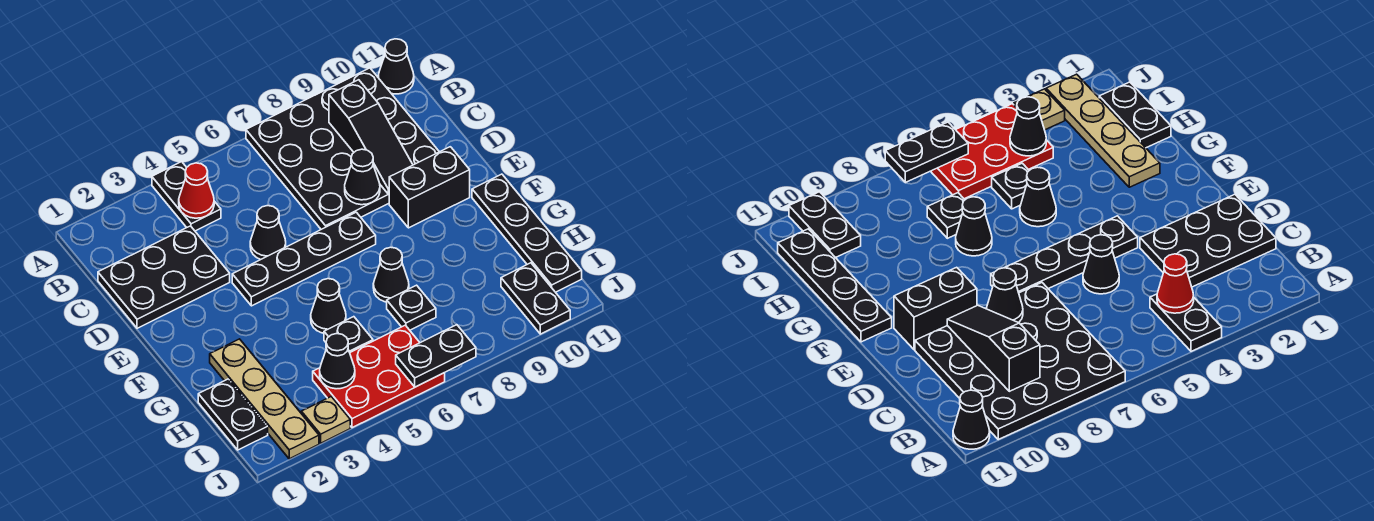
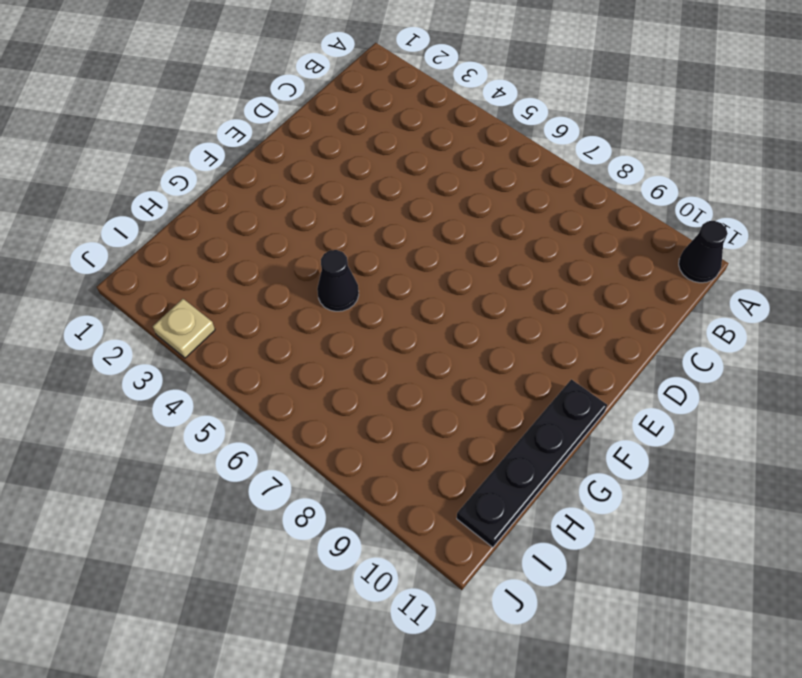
none -> black plate A4:B4 level 1
none -> black plate A7:D10 level 1
none -> black plate C1:D3 level 1

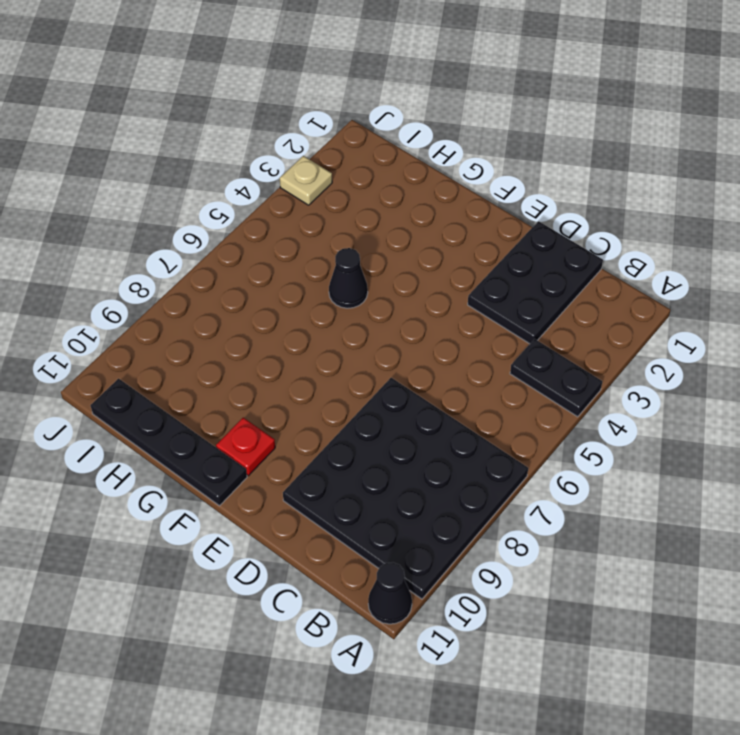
red plate F10 level 1 -> none
none -> black cone D5 level 1
none -> black plate E4:E7 level 1
none -> black brick E9:E10 level 1

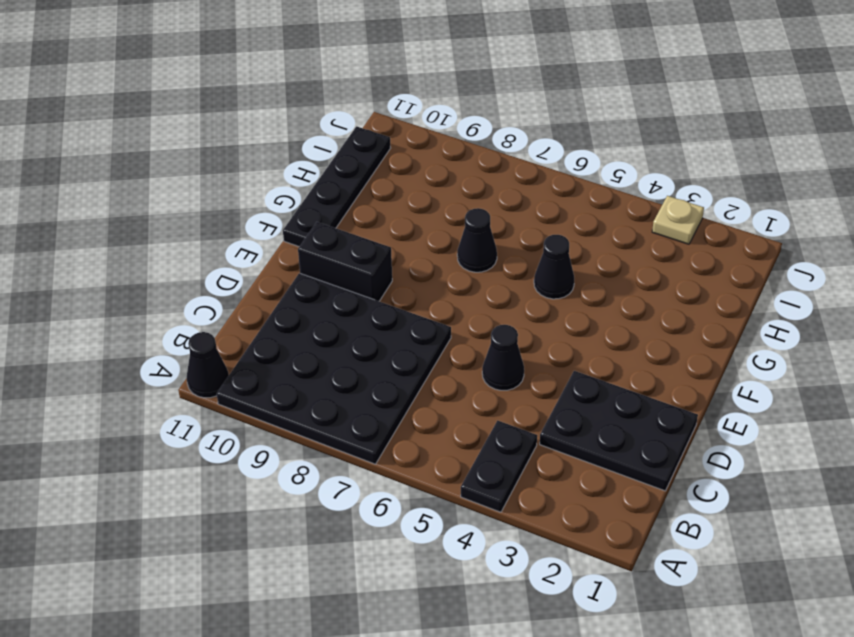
none -> black plate E4:E7 level 1
none -> tan plate G2:J2 level 1
none -> black plate H1:I1 level 1

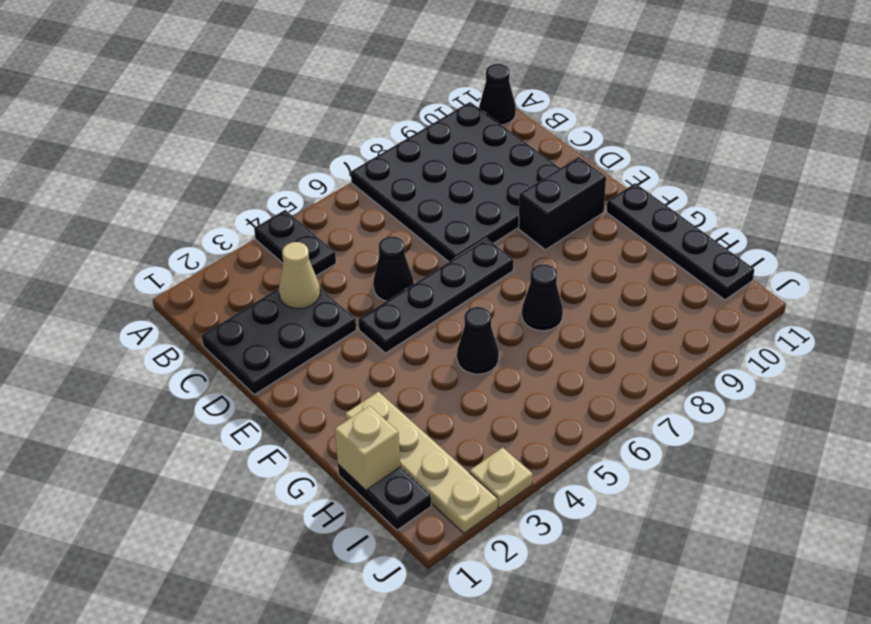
tan cone C3 level 2 -> none
tan brick H1 level 2 -> none
none -> black plate H5 level 1
none -> black plate H7 level 1
none -> red plate I4:J6 level 1

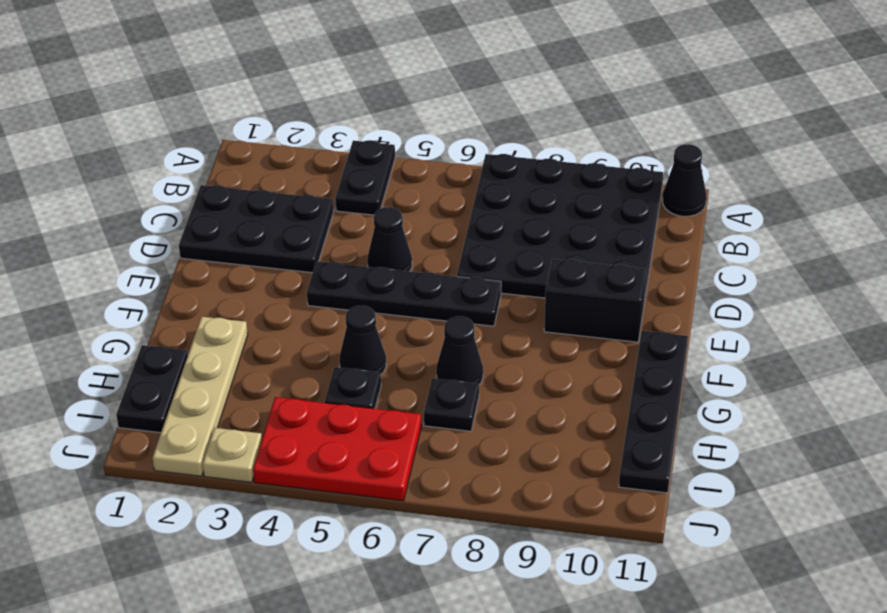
none -> black plate I10:J10 level 1
none -> red cone B4 level 2
none -> black slope B9:D9 level 2 top B

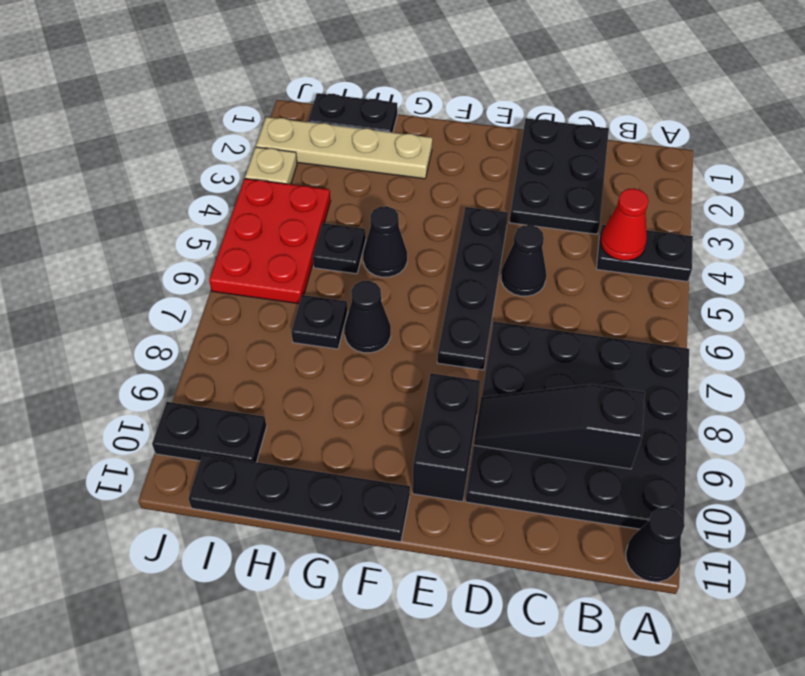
none -> black cone D8 level 2
none -> black cone I4 level 2
none -> black plate J6:J7 level 2

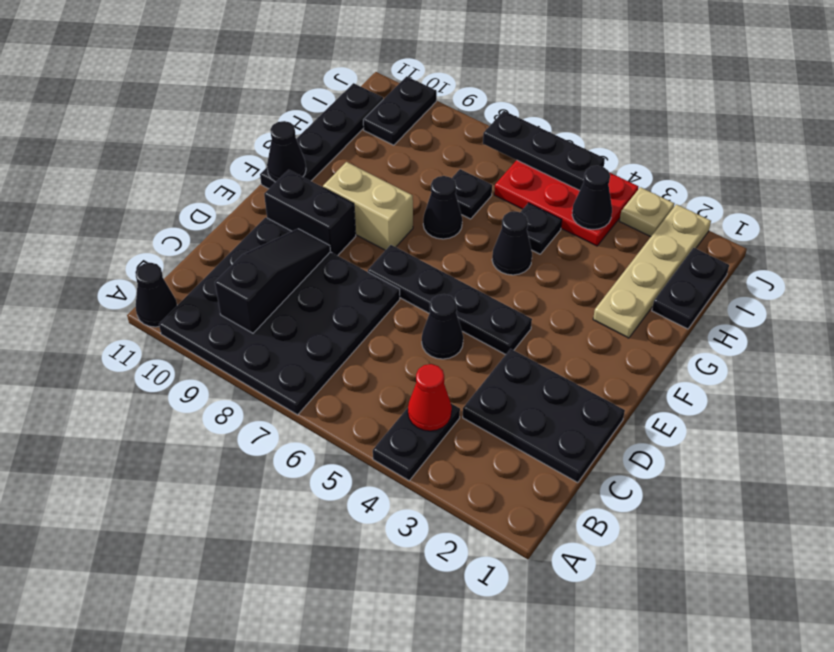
tan brick F8:F9 level 1 -> none
black cone F11 level 2 -> black cone D8 level 2
black plate J5:J7 level 2 -> black plate J6:J7 level 2

